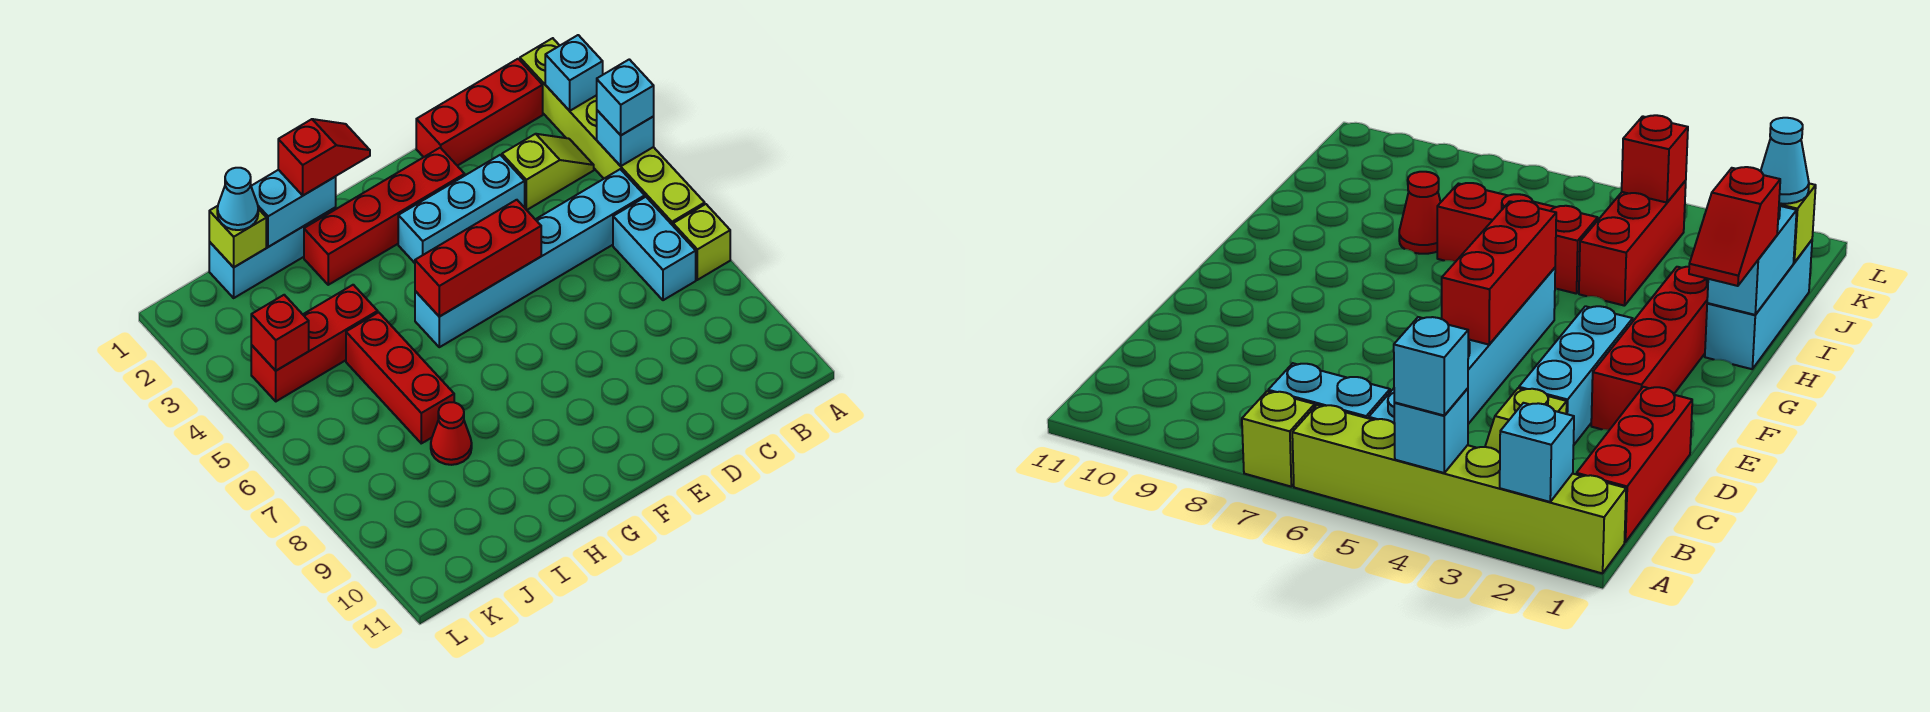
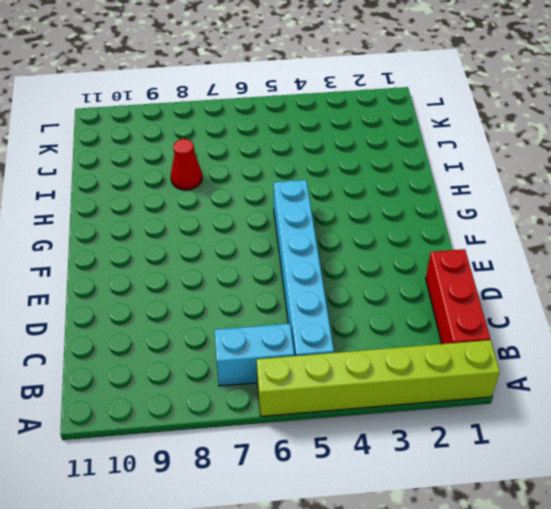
none -> lime brick A7 level 1
none -> lime slope B3:C3 level 1 top C
none -> cyan brick D3:F3 level 1

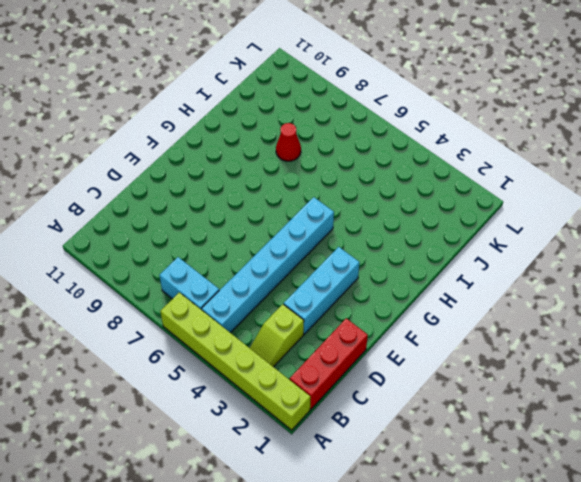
none -> lime brick A7 level 1
none -> red brick E2:H2 level 1
none -> cyan brick H1:J1 level 1

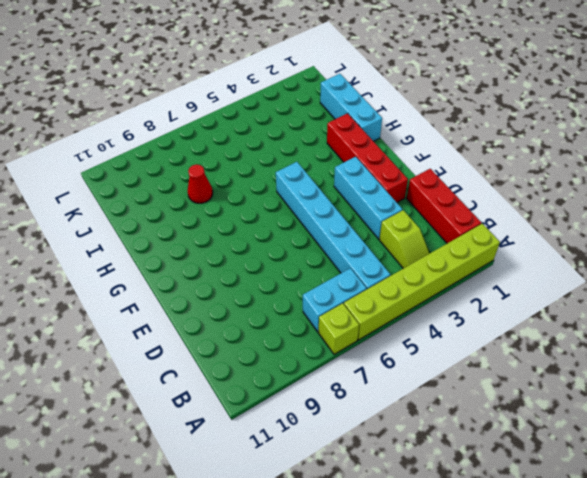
none -> red brick I4:K4 level 1
none -> red brick I5:I7 level 1
none -> cyan brick A2 level 2

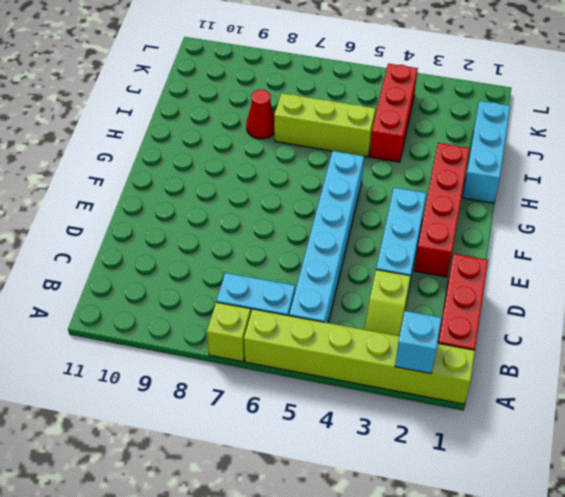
lime brick I5:I7 level 1 -> red brick I5:I7 level 1
none -> cyan brick A4 level 2
none -> red brick E5:G5 level 2
none -> cyan brick H1:I1 level 2

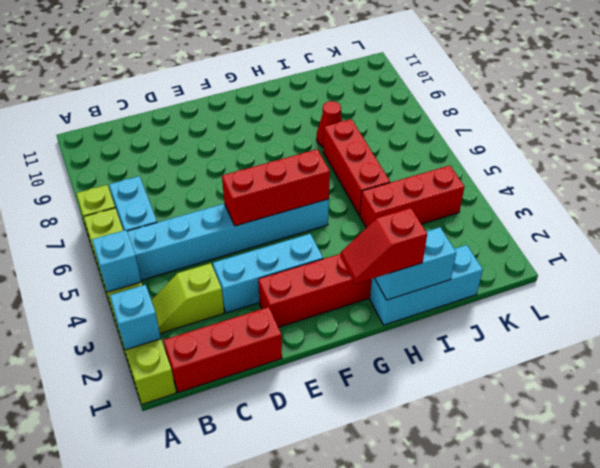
none -> lime brick J1 level 2
none -> red brick K4 level 2
none -> cyan brick A4 level 3

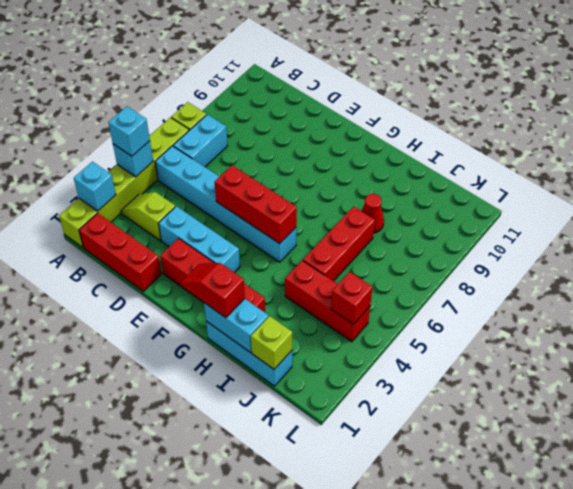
none -> cyan cone J1 level 3

